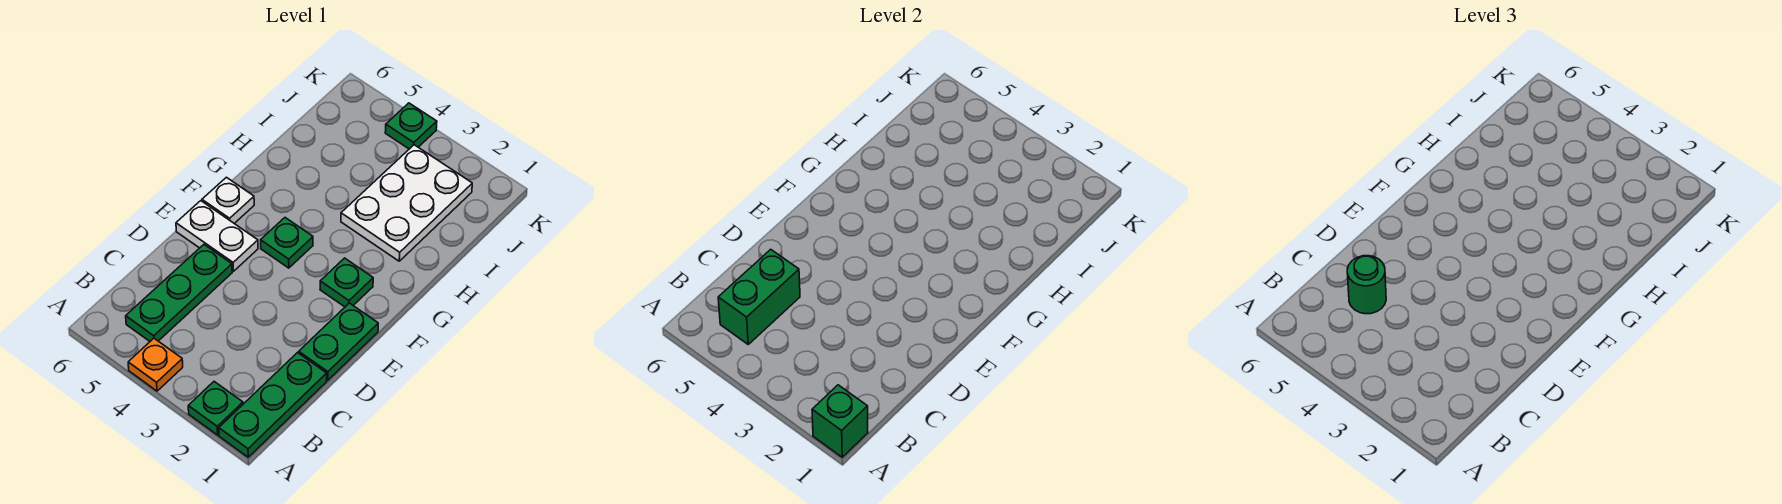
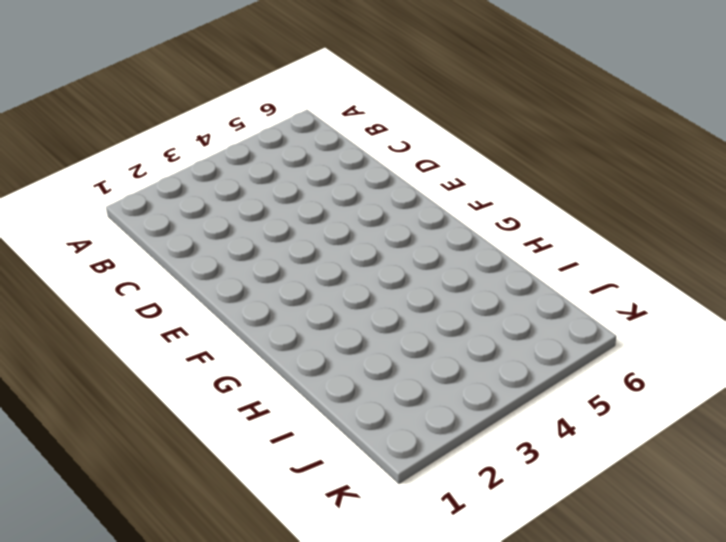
none -> green plate A1:C1 level 1
none -> green plate A2 level 1
none -> orange plate A4 level 1

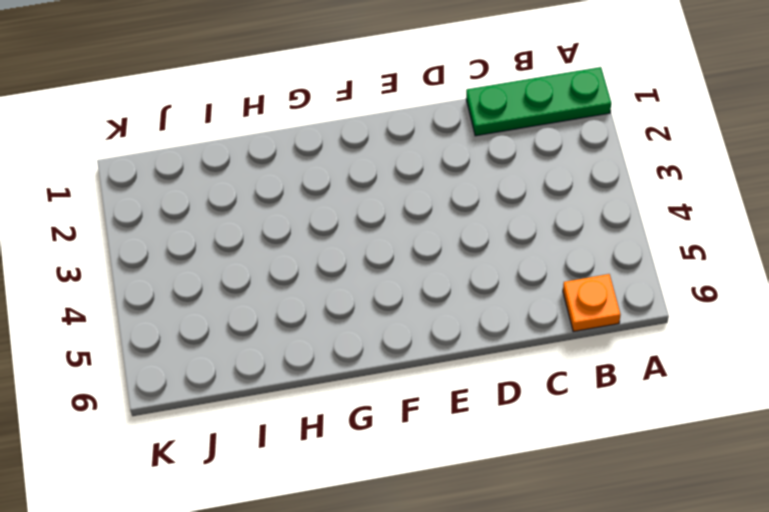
orange plate B6 level 1 -> orange plate A4 level 1
none -> green plate A2 level 1
none -> green plate B5:D5 level 1
none -> green plate D1:E1 level 1

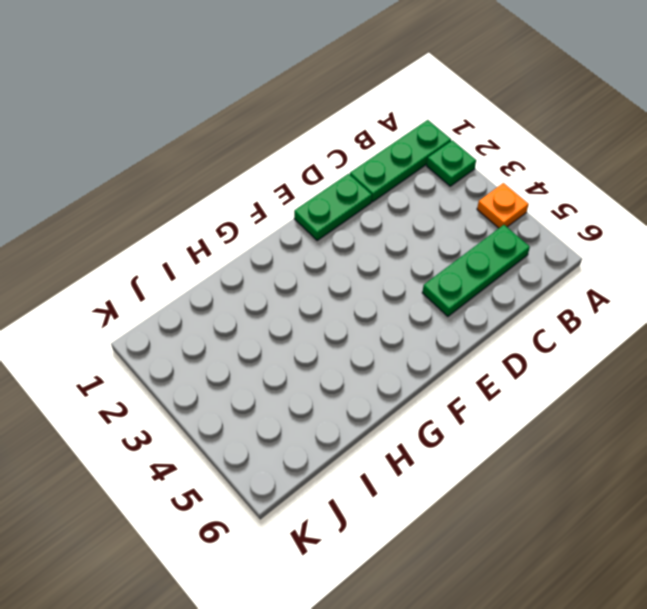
none -> white plate E5:E6 level 1
none -> green plate F2 level 1
none -> green plate F4 level 1

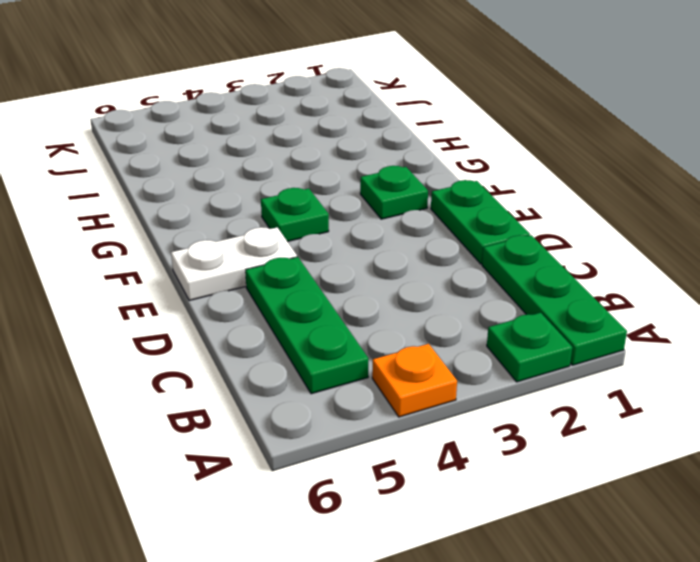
none -> white plate F6 level 1
none -> white plate H2:J3 level 1
none -> green plate K4 level 1

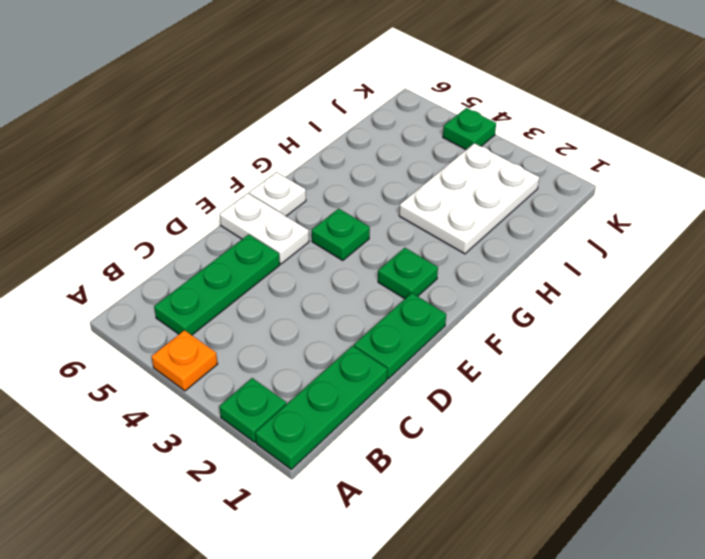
none -> green brick A1 level 2
none -> green brick B5:C5 level 2
none -> green round brick C5 level 3

